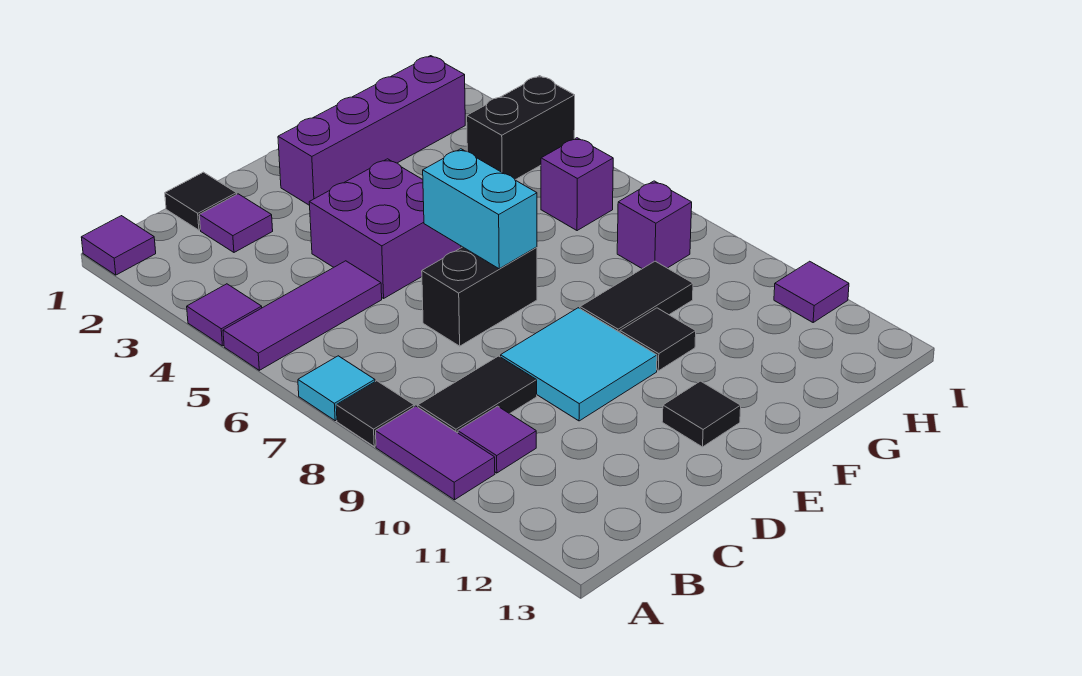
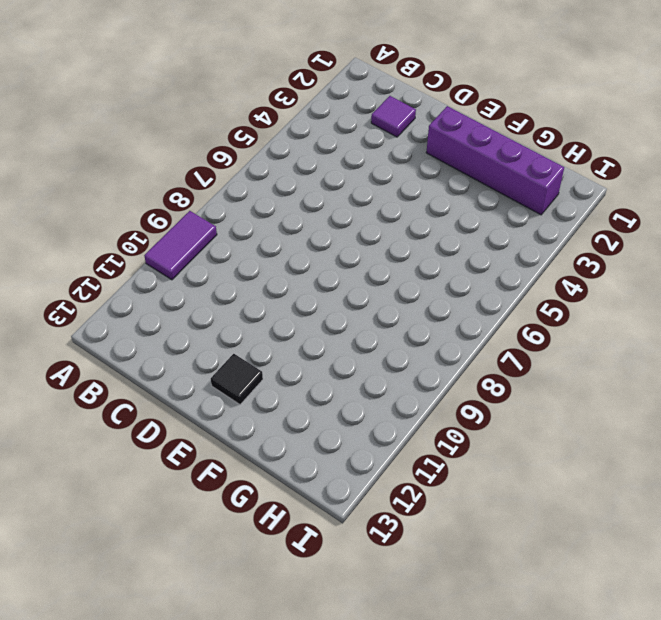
none -> purple tile A1 level 1
none -> purple tile A4 level 1
none -> purple tile A5:C5 level 1

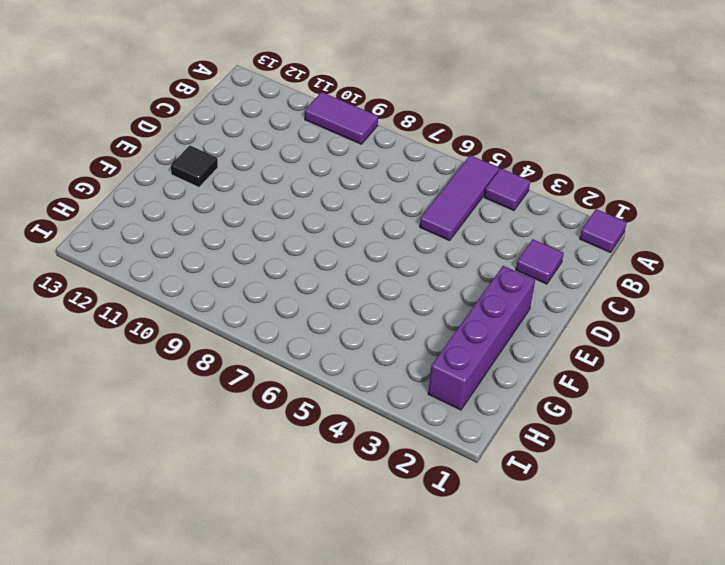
none -> cyan tile A7 level 1
none -> black tile A8 level 1
none -> black tile B9:C9 level 1

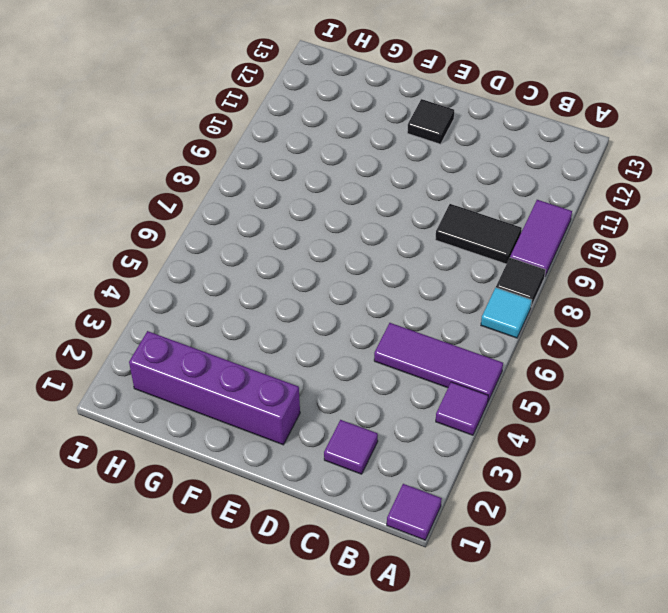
none -> purple tile B10 level 1
none -> black tile C1 level 1
none -> purple brick D4:E5 level 1

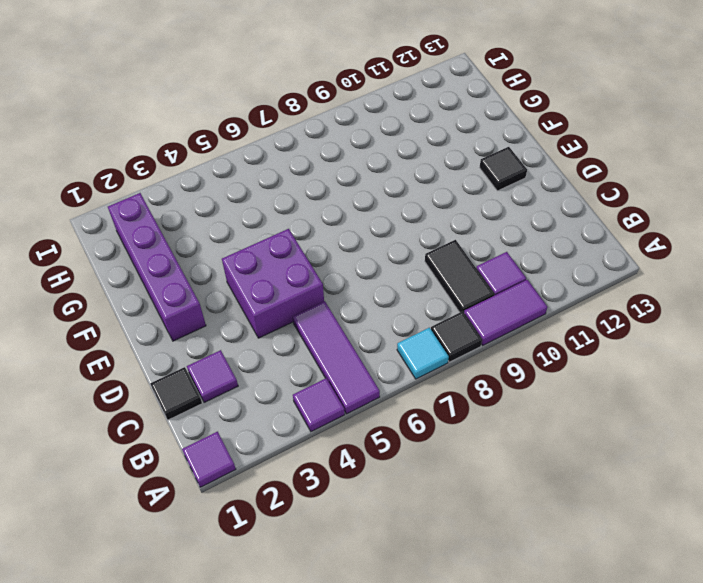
none -> black brick D7:E7 level 1
none -> cyan tile D9:E10 level 1
none -> black tile F9:G9 level 1

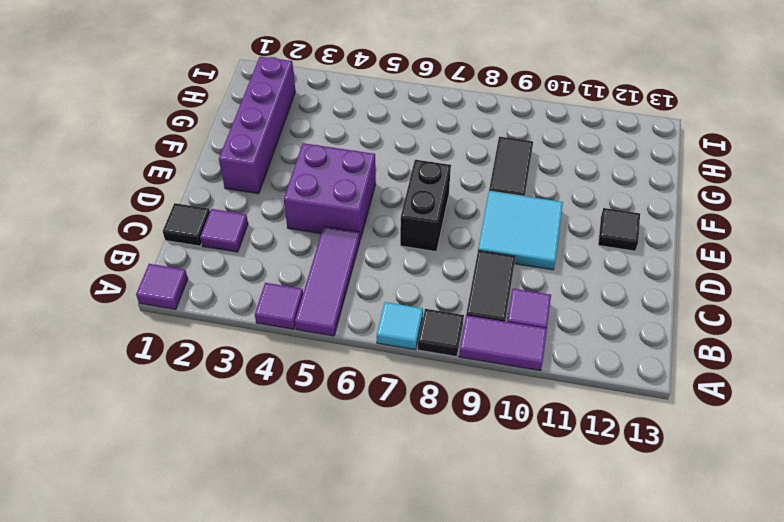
none -> black tile F10 level 1
none -> black brick H4:I4 level 1
none -> purple brick H6 level 1

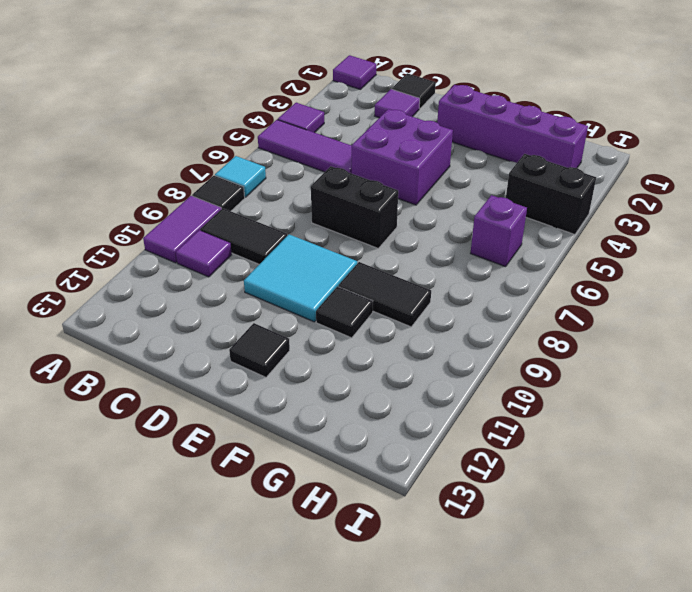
none -> purple brick H8 level 1
none -> purple tile I11 level 1
none -> cyan brick E6:E7 level 2

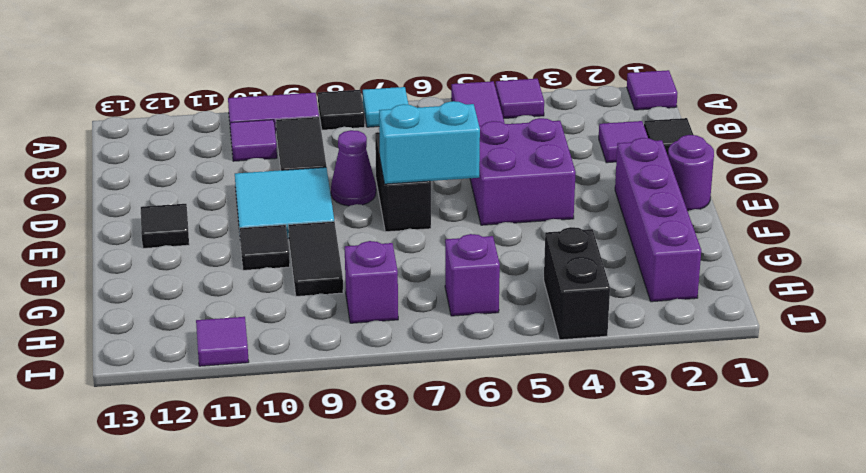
purple cone D8 level 1 -> none
purple round brick E1 level 1 -> none

